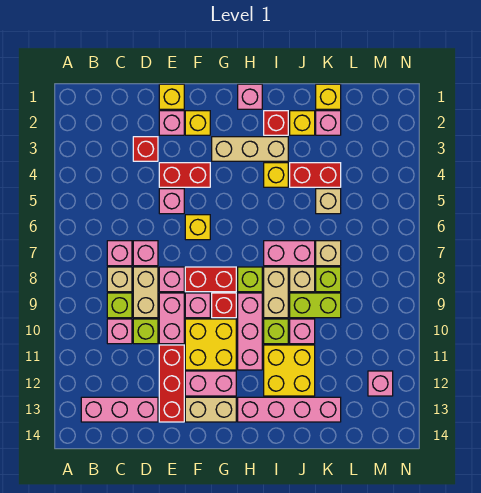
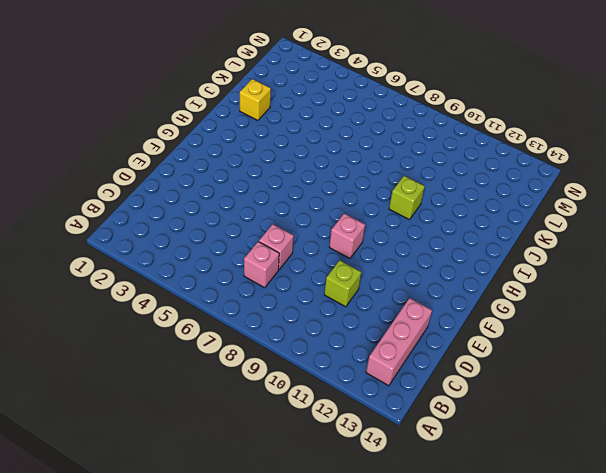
none -> tan brick C8 level 1
none -> lime brick C9 level 1
none -> pink brick C10 level 1
none -> red brick D3 level 1

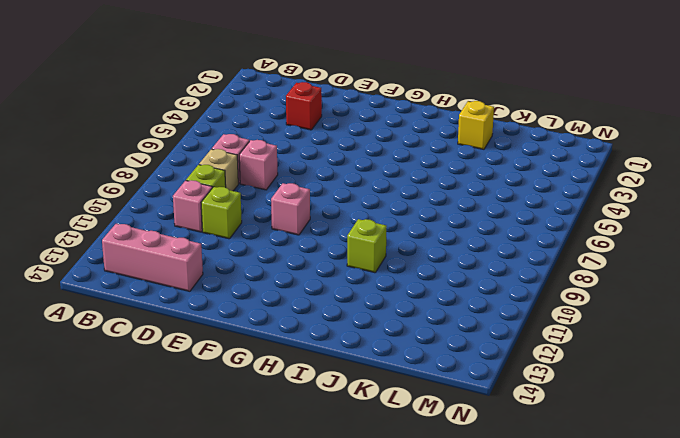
none -> tan brick D8:D9 level 1
none -> yellow brick E1 level 1
none -> pink brick E2 level 1
none -> red brick E4:F4 level 1

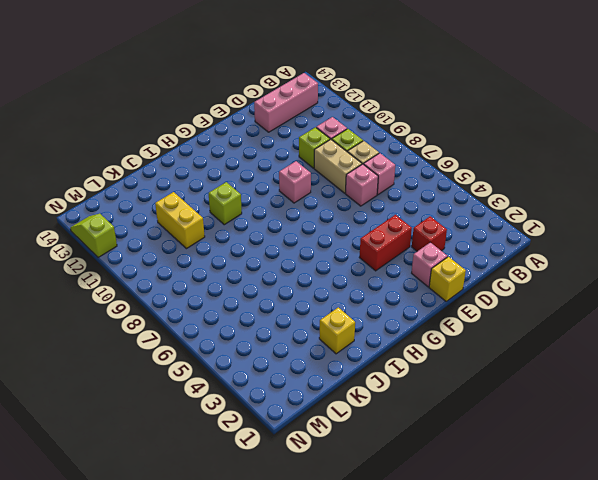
yellow brick K10:K11 level 1 -> none
lime slope N12:N13 level 1 top 12 -> none
none -> pink brick E5 level 1
none -> pink brick E8 level 1
none -> pink brick E9:E10 level 1
none -> red brick E11:E13 level 1

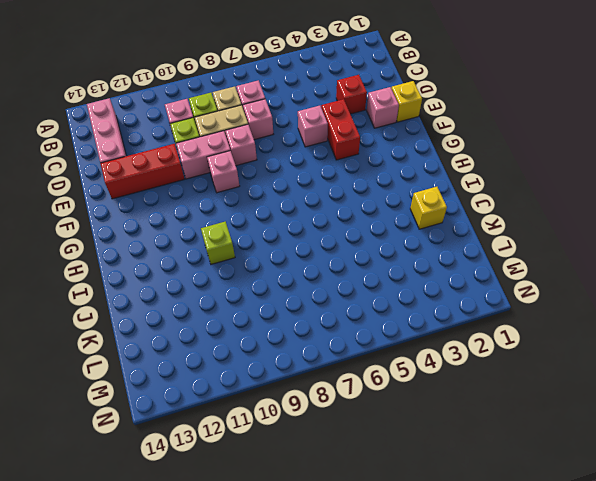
none -> yellow brick F2 level 1
none -> yellow brick F6 level 1
none -> red brick F8:G8 level 1
none -> yellow brick F10:G11 level 1

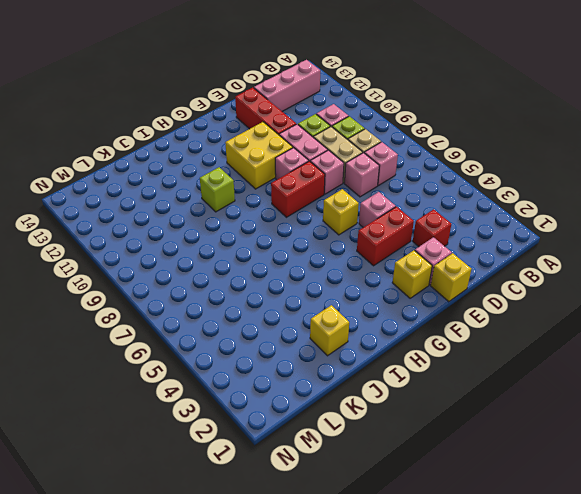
none -> pink brick F12:G12 level 1
none -> tan brick F13:G13 level 1
none -> tan brick G3:I3 level 1
none -> red brick G9 level 1

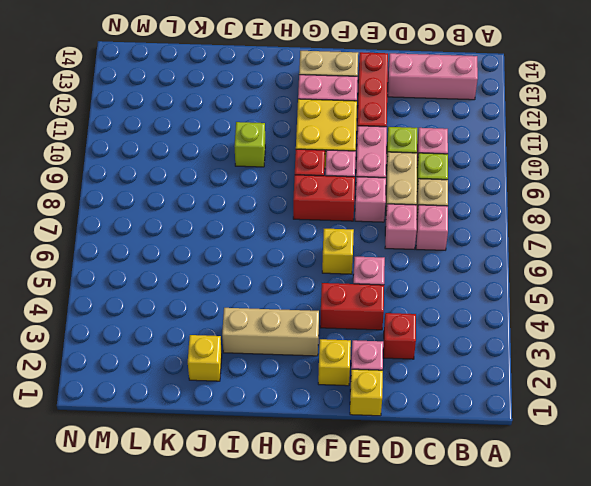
none -> pink brick H1 level 1
none -> lime brick H8 level 1
none -> pink brick H9:H11 level 1
none -> pink brick H13:K13 level 1

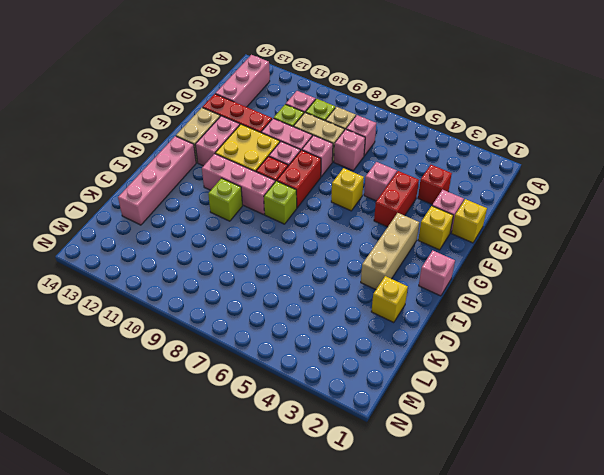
none -> red brick I2 level 1
none -> yellow brick I4 level 1
none -> pink brick I7:J7 level 1
none -> tan brick I8:I9 level 1

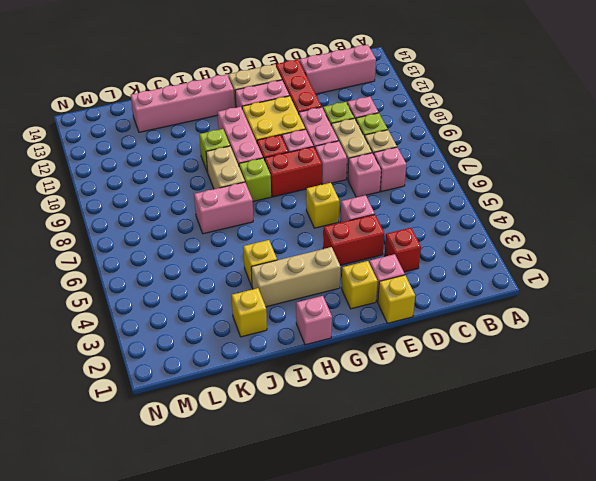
none -> red brick I2 level 1
none -> yellow brick I11:J12 level 1
none -> red brick J4:K4 level 1
none -> tan brick J8 level 1

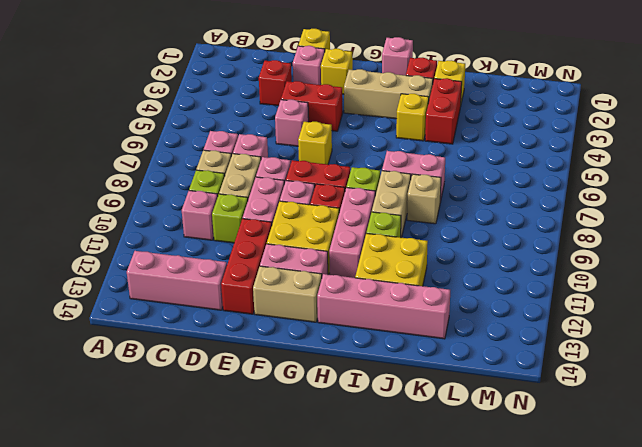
red brick J3:J4 level 1 -> red brick J4:K4 level 1
none -> lime brick J9:K9 level 1
none -> pink brick J10 level 1
none -> yellow brick K1 level 1
none -> pink brick K2 level 1

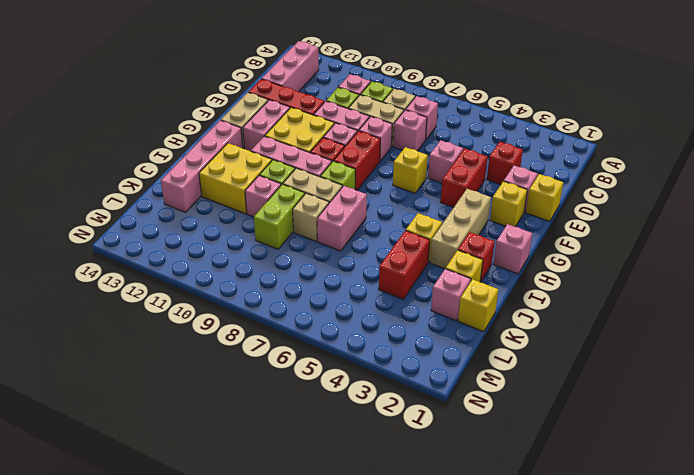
none -> tan brick K5 level 1
none -> tan brick K7 level 1
none -> lime brick K8 level 1
none -> pink brick M12 level 1

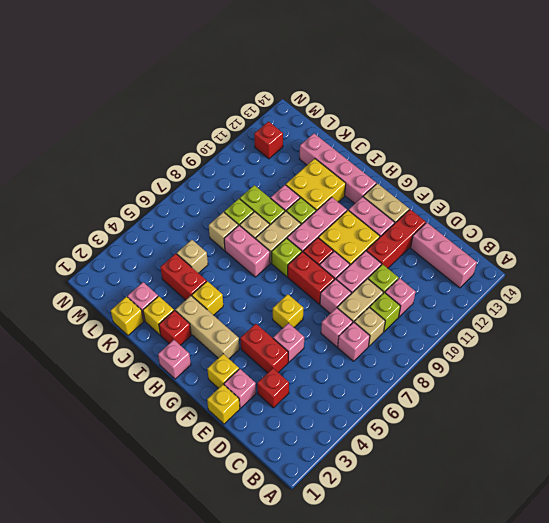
red brick M12 level 1 -> pink brick M12 level 1

